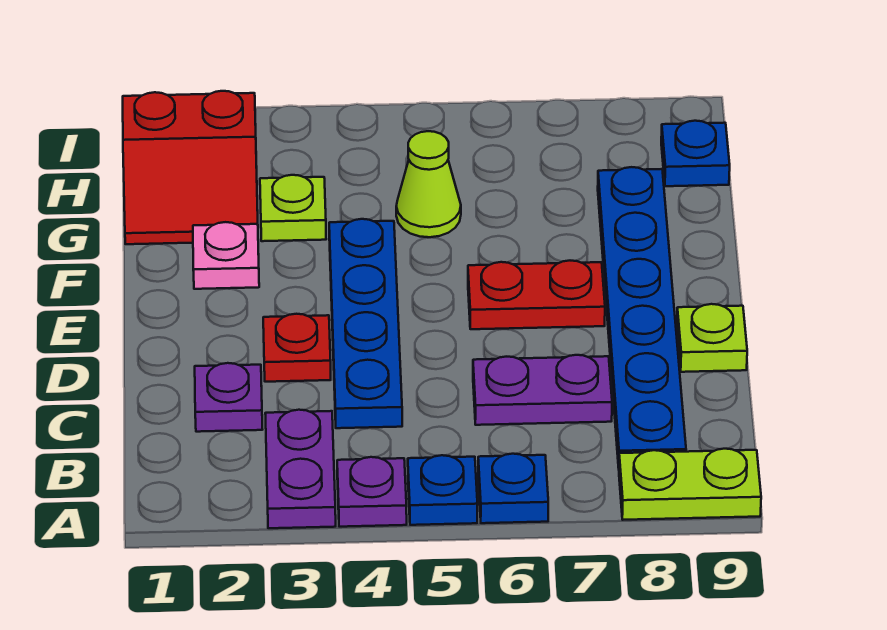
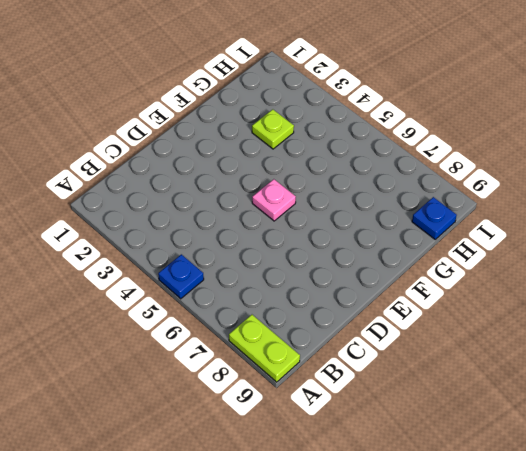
pink plate E5 level 1 -> pink plate F2 level 1
none -> purple plate A3:B3 level 1
none -> purple plate A4 level 1
none -> blue plate A6 level 1

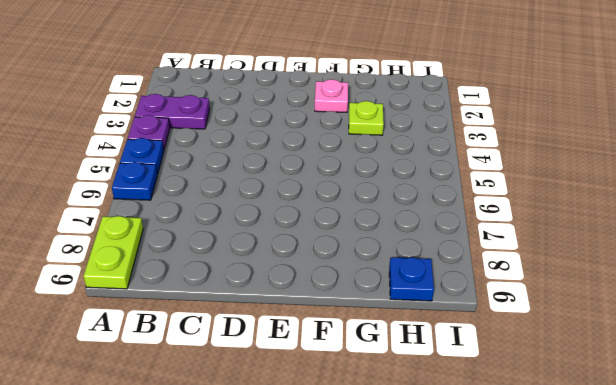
none -> blue plate B8:G8 level 1
none -> purple plate C2 level 1
none -> blue plate C4:F4 level 1

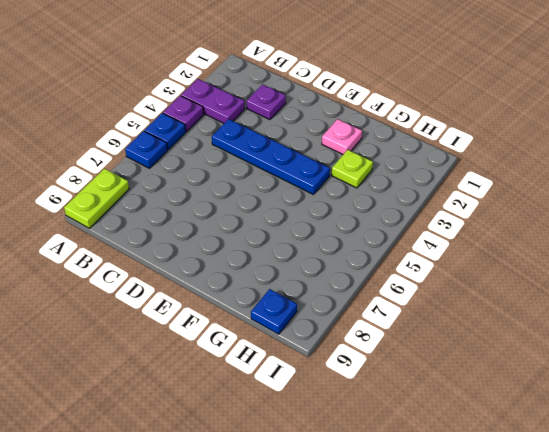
none -> blue plate B8:G8 level 1
none -> purple plate C6:C7 level 1
none -> red plate D3 level 1

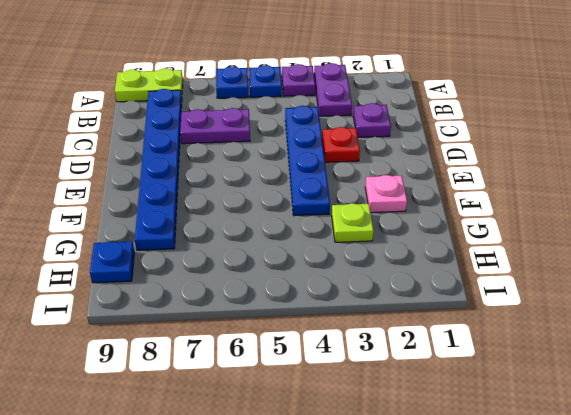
none -> lime plate D9 level 1
none -> red plate E6:E7 level 1
none -> red slope G1:H2 level 1 top H

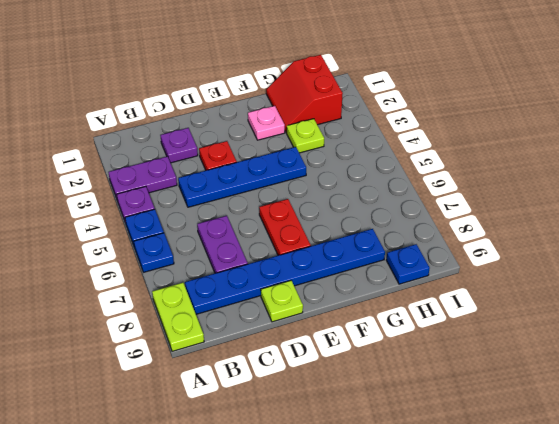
none -> lime cone G5 level 1

